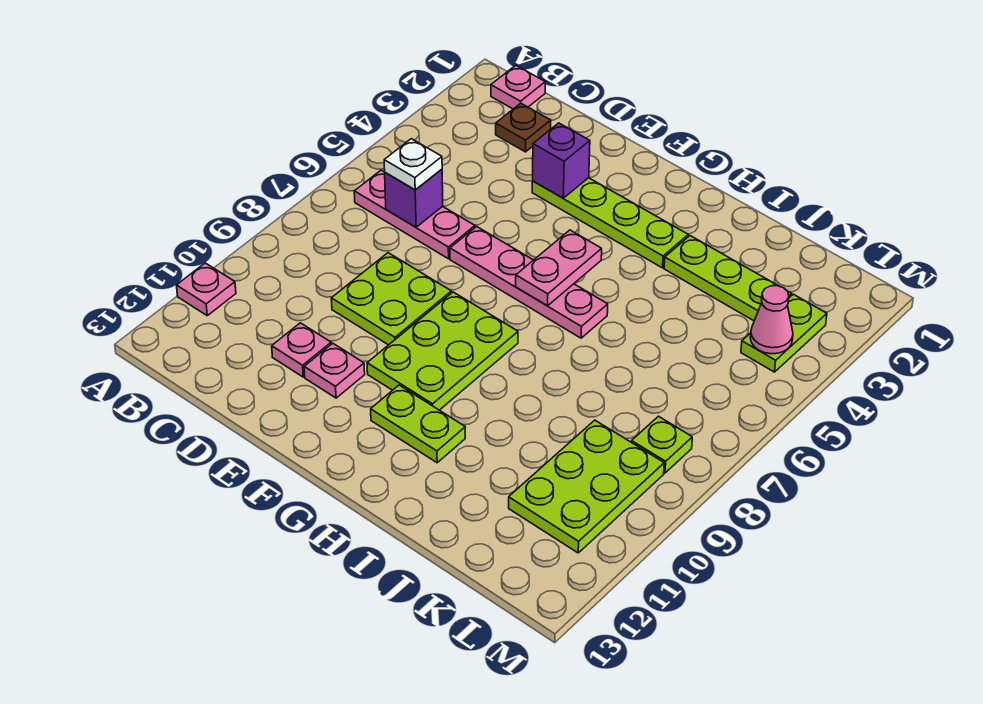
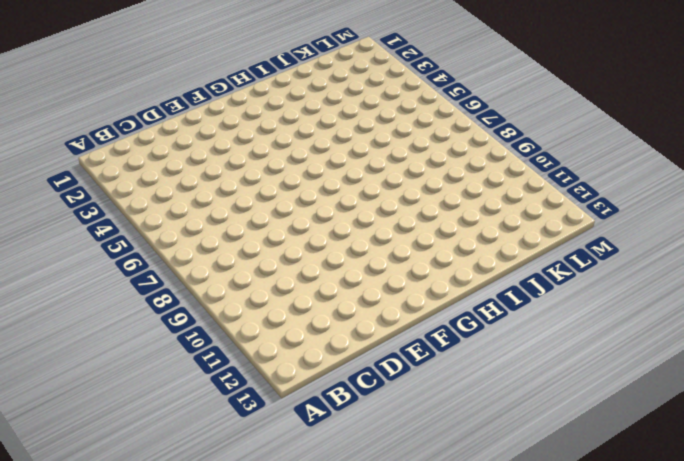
none -> pink plate A11 level 1
none -> pink plate B1 level 1
none -> pink plate B6:D6 level 1

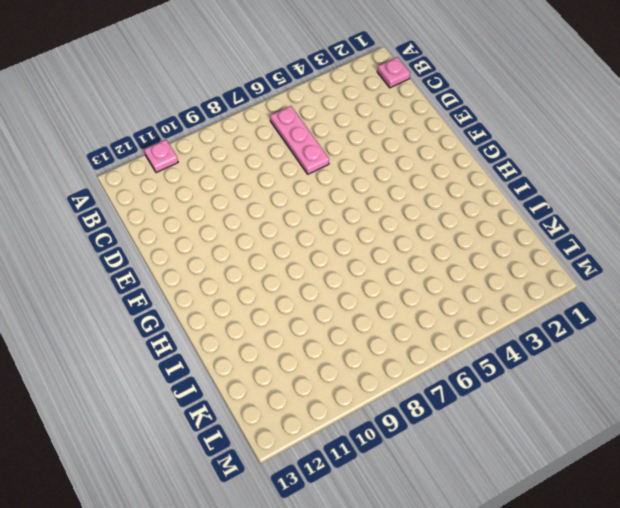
none -> brown plate C2 level 1
none -> lime plate D8:E9 level 1
none -> pink plate D11 level 1

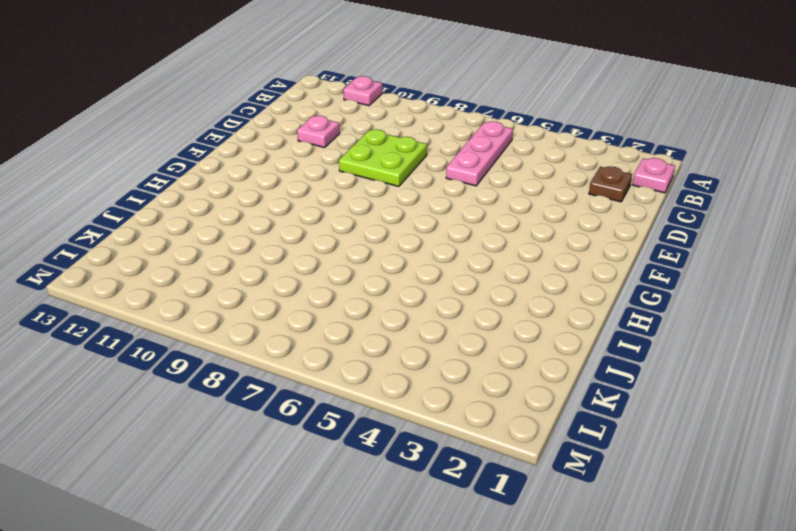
none -> lime plate E3:H3 level 1
none -> pink plate E6:H6 level 1
none -> pink plate E11 level 1

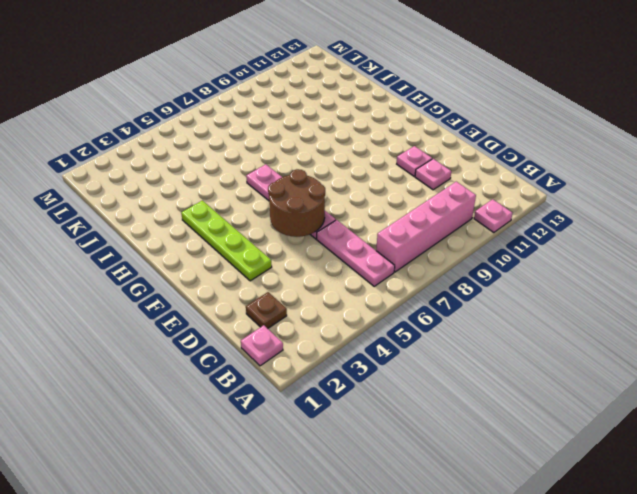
pink brick B7:B10 level 1 -> none
brown round brick E5:F6 level 2 -> none
none -> lime plate D8:E9 level 1
none -> lime plate F8:G10 level 1
none -> lime plate G11:H11 level 1

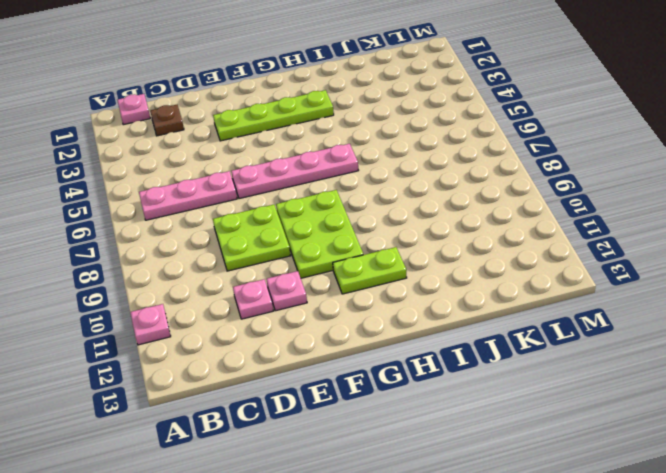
none -> lime plate I3:K3 level 1
none -> lime plate K9:L11 level 1
none -> lime plate L3:L4 level 1

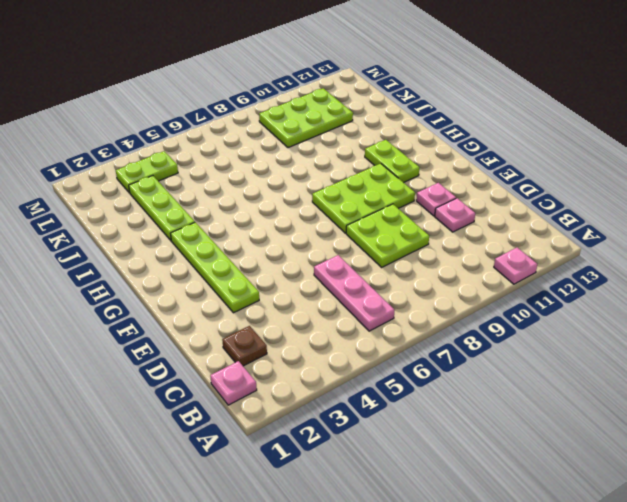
none -> pink plate E6:H6 level 1
none -> lime plate L8 level 1
none -> purple brick C6 level 2

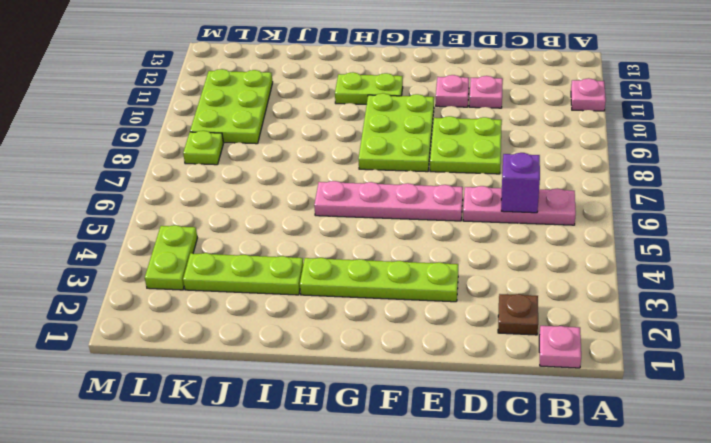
none -> purple brick E3 level 2
none -> pink plate G5:G6 level 2
none -> pink cone L4 level 2

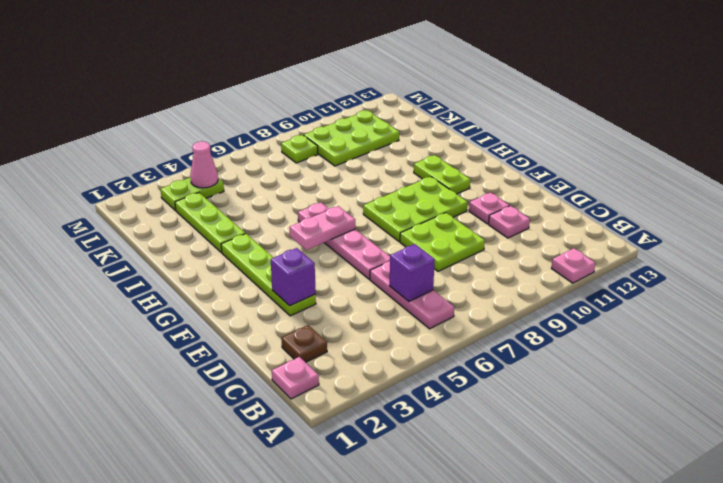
none -> white plate C6 level 3

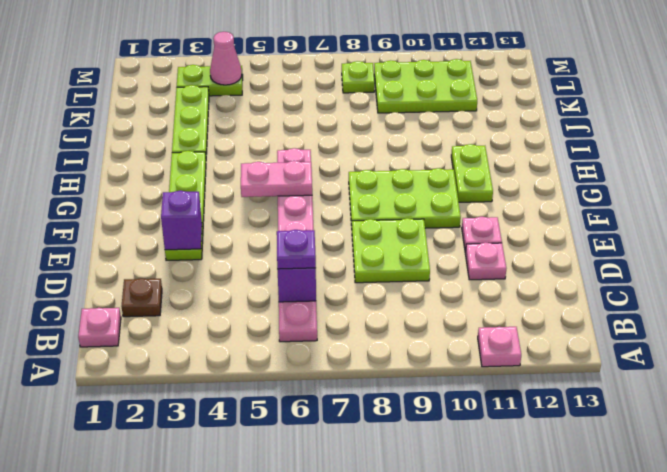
purple plate C6 level 3 -> white plate C6 level 3

